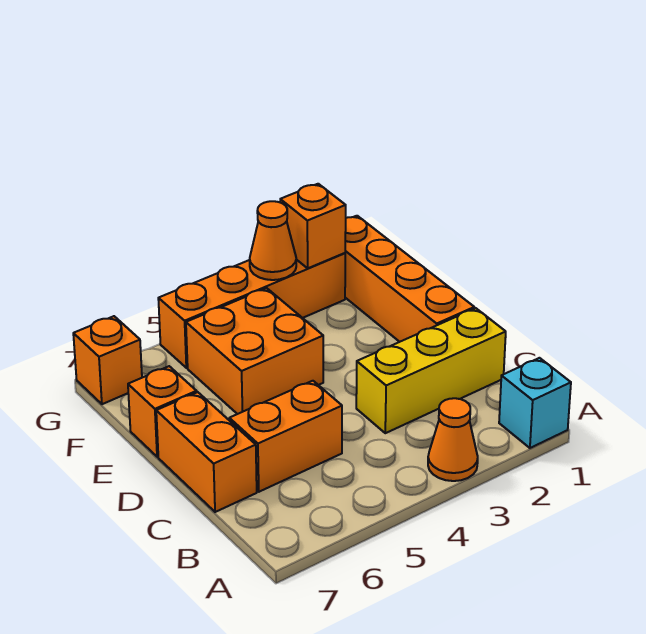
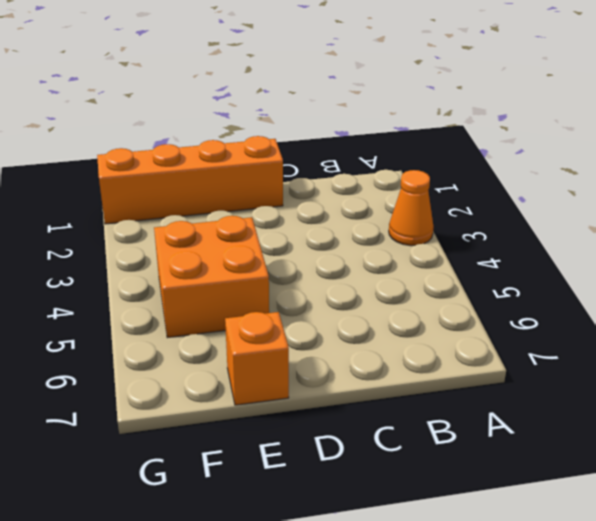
none -> cyan brick A1 level 1
none -> yellow brick C1:C3 level 1
none -> orange brick C5:C6 level 1

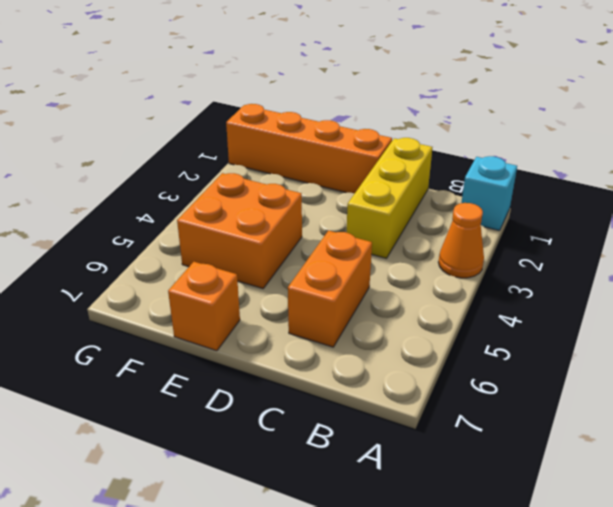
none -> orange brick C7:D7 level 1
none -> orange brick G2:G5 level 1
none -> orange brick G7 level 1

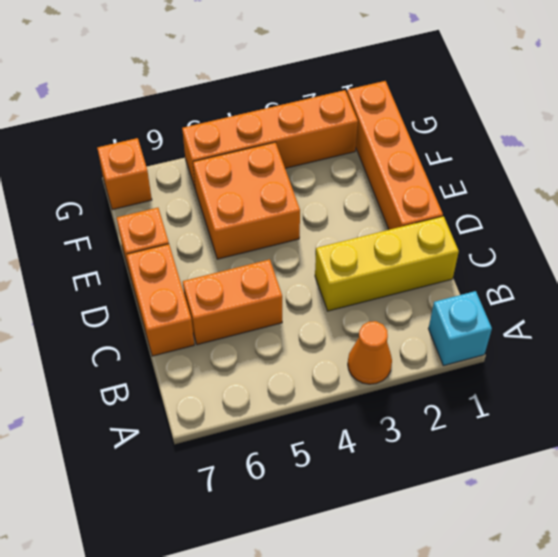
none -> orange brick G2 level 2
none -> orange cone G3 level 2

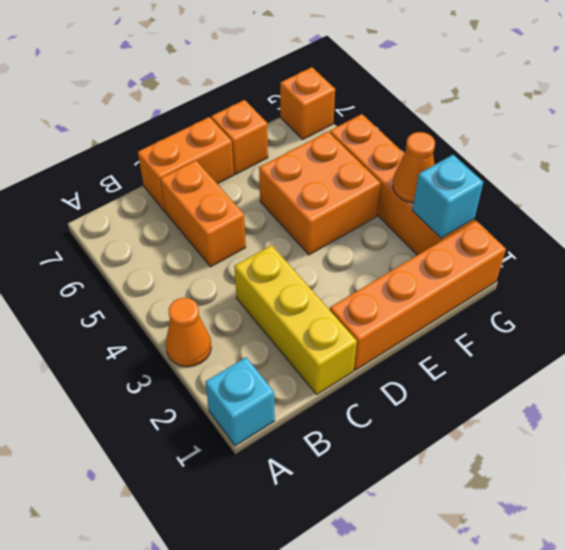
cyan brick G2 level 2 -> orange brick G2 level 2

